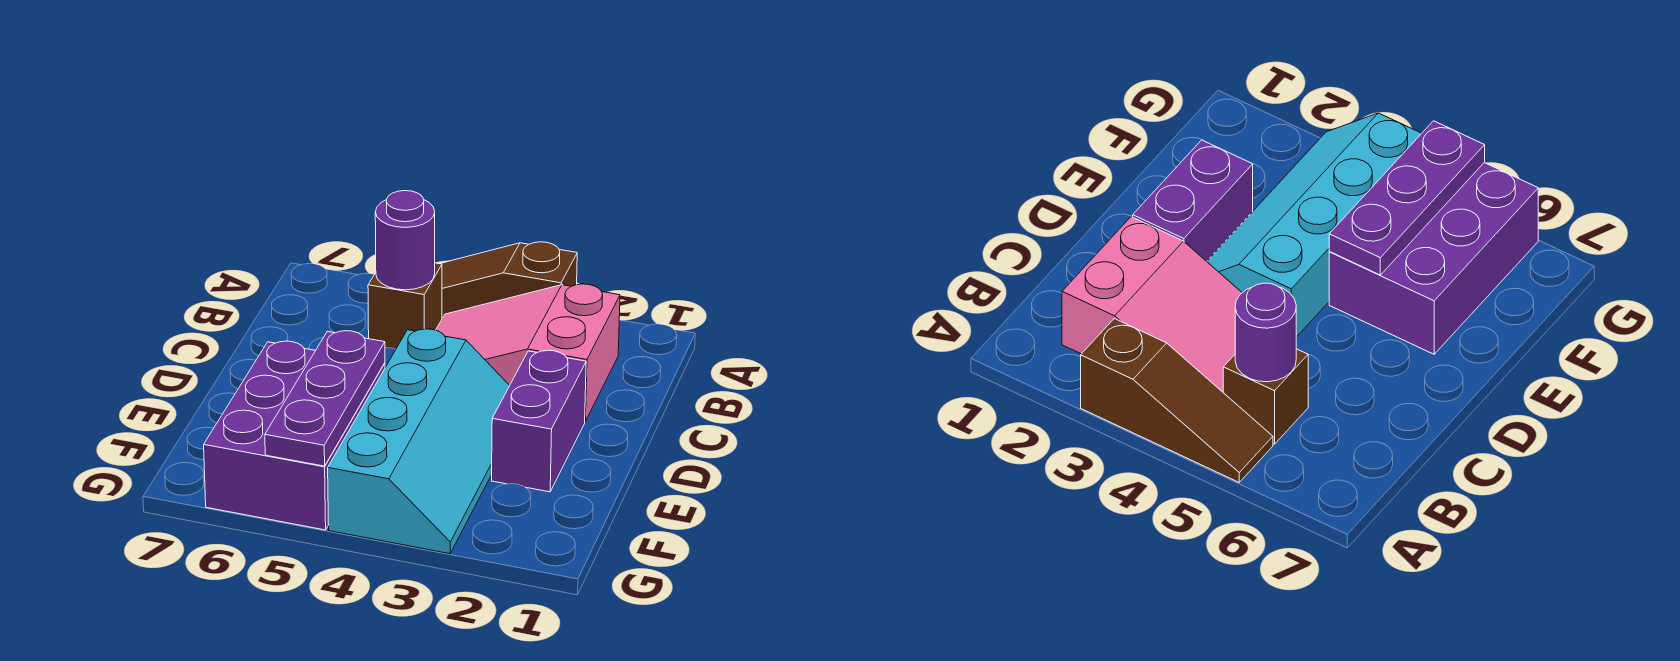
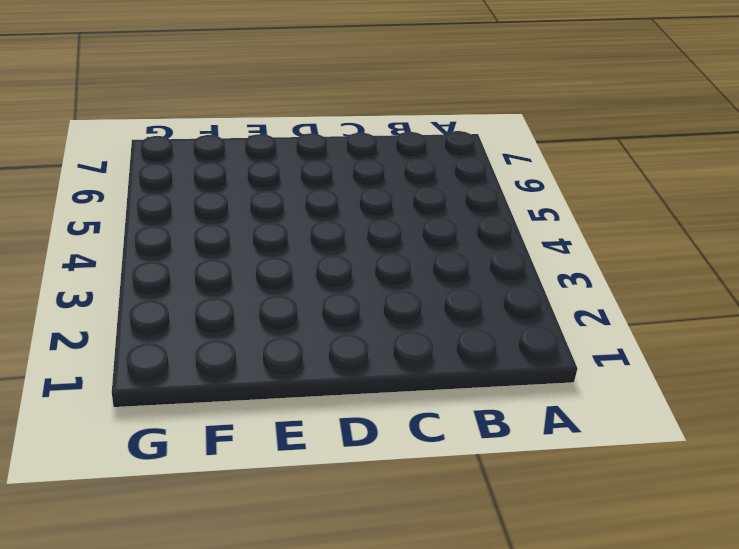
none -> brown slope A3:A5 level 1 top 3
none -> pink slope B2:C4 level 1 top 2

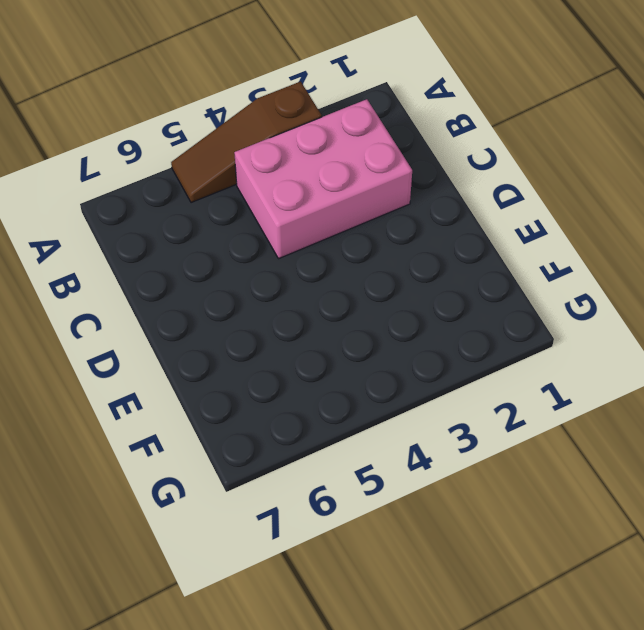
pink brick B2:C4 level 1 -> pink slope B2:C4 level 1 top 2
none -> brown brick B5 level 1
none -> purple brick D2:E2 level 1

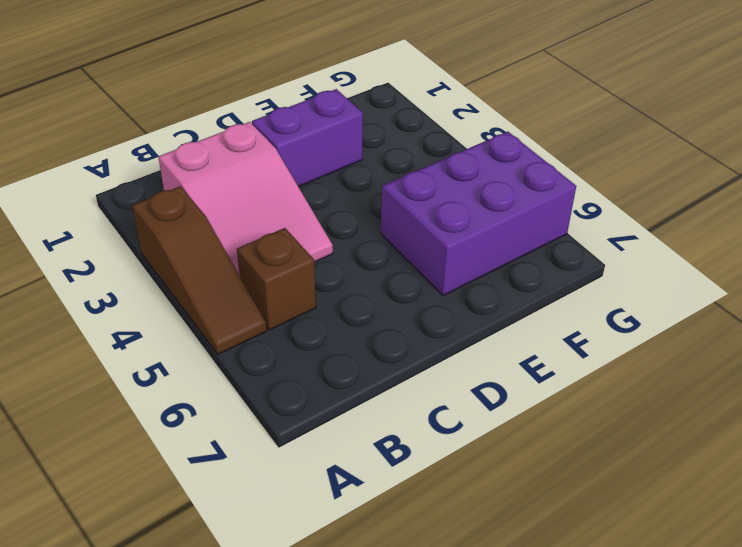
none -> cyan slope D3:G4 level 1 top 4
none -> purple round brick B5 level 2

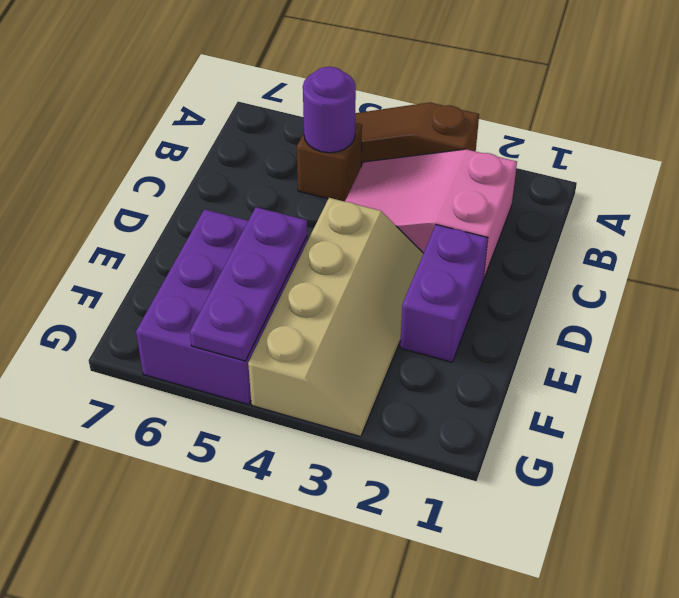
tan slope D3:G4 level 1 top 4 -> cyan slope D3:G4 level 1 top 4

